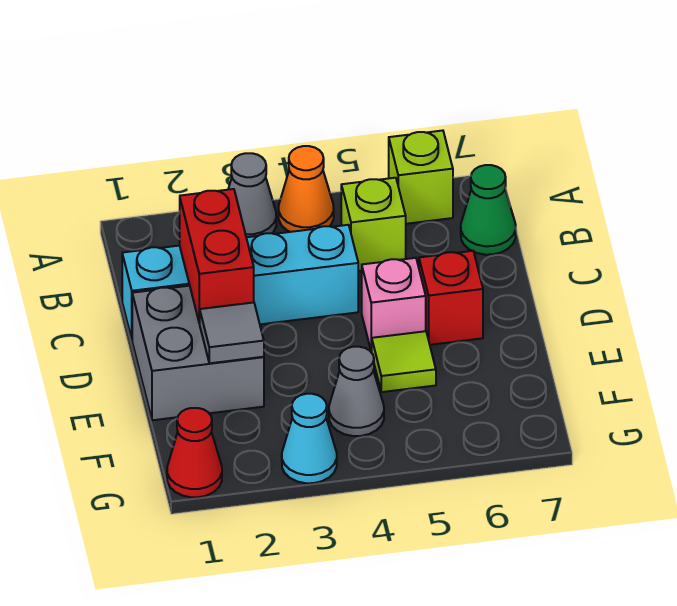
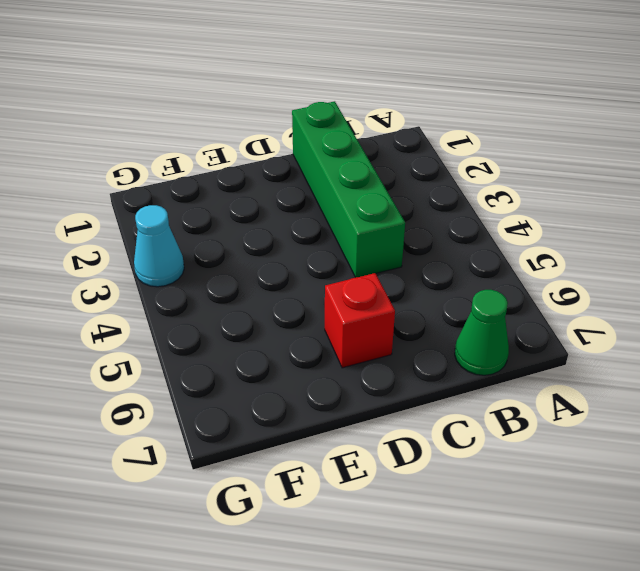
green brick C1:C4 level 1 -> cyan brick C1:C4 level 1
none -> grey cone A3 level 1
none -> orange cone A4 level 1
none -> lime brick A6 level 1

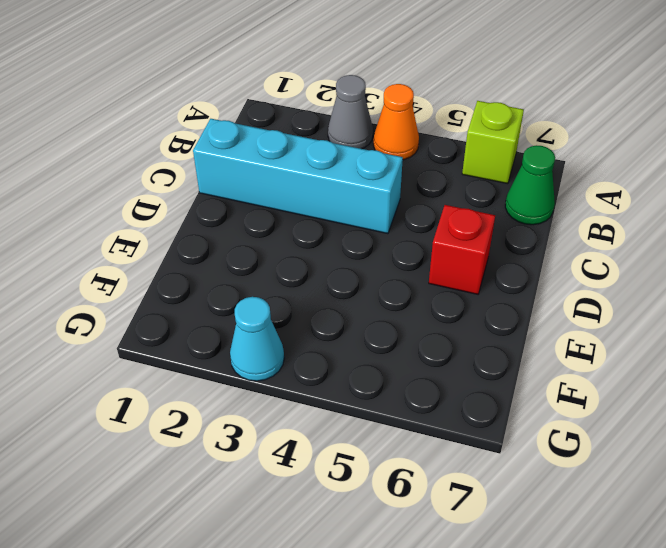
none -> lime brick B5 level 1
none -> grey brick D1:E2 level 1
none -> pink brick D5 level 1

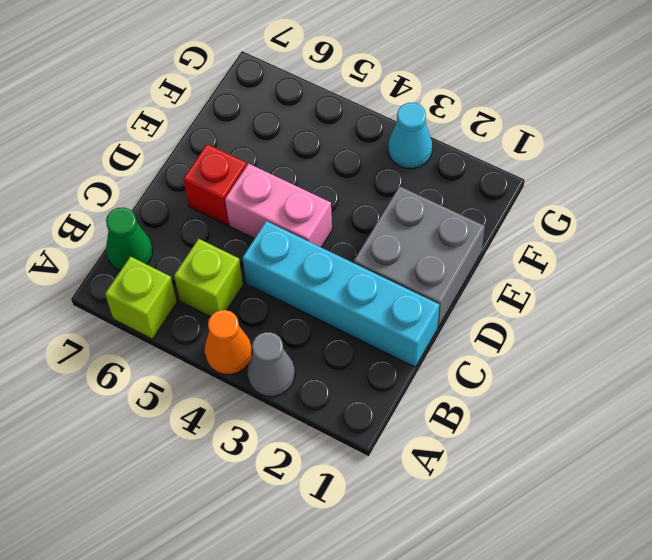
pink brick D4:D5 level 1 -> pink brick D5 level 1
none -> lime tile E5 level 1
none -> grey cone F4 level 1
none -> red cone G1 level 1

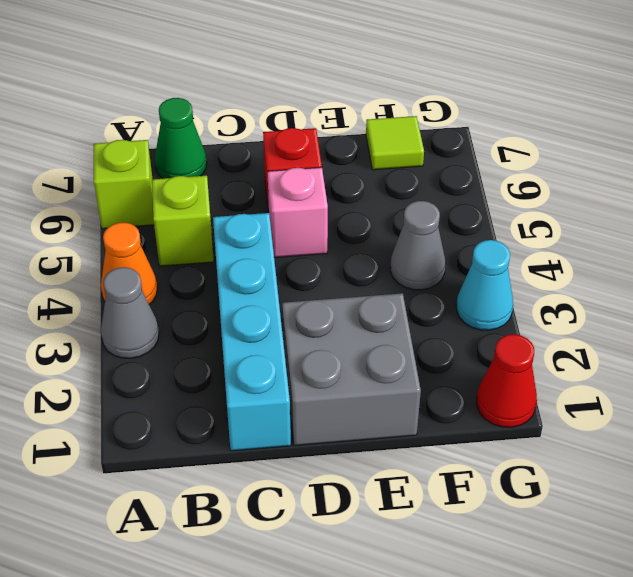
lime tile F7 level 1 -> lime tile E5 level 1
none -> red brick C2:D2 level 2
none -> grey tile E2 level 2

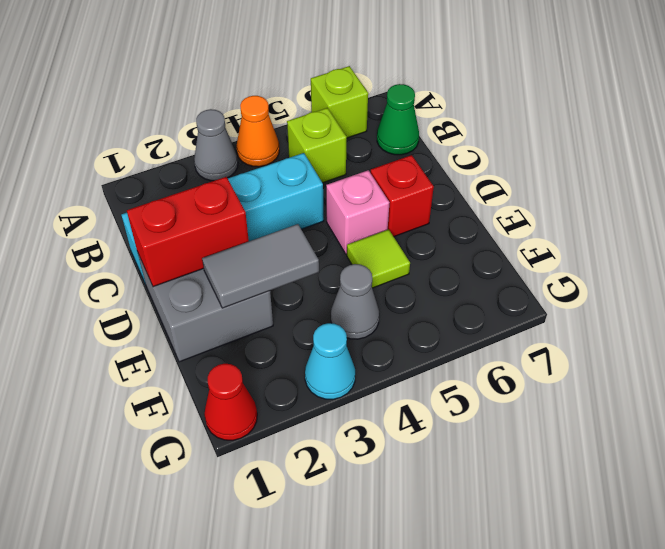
red brick D1:D2 level 2 -> red brick C2:D2 level 2
grey tile E2:E3 level 2 -> grey tile E2 level 2

